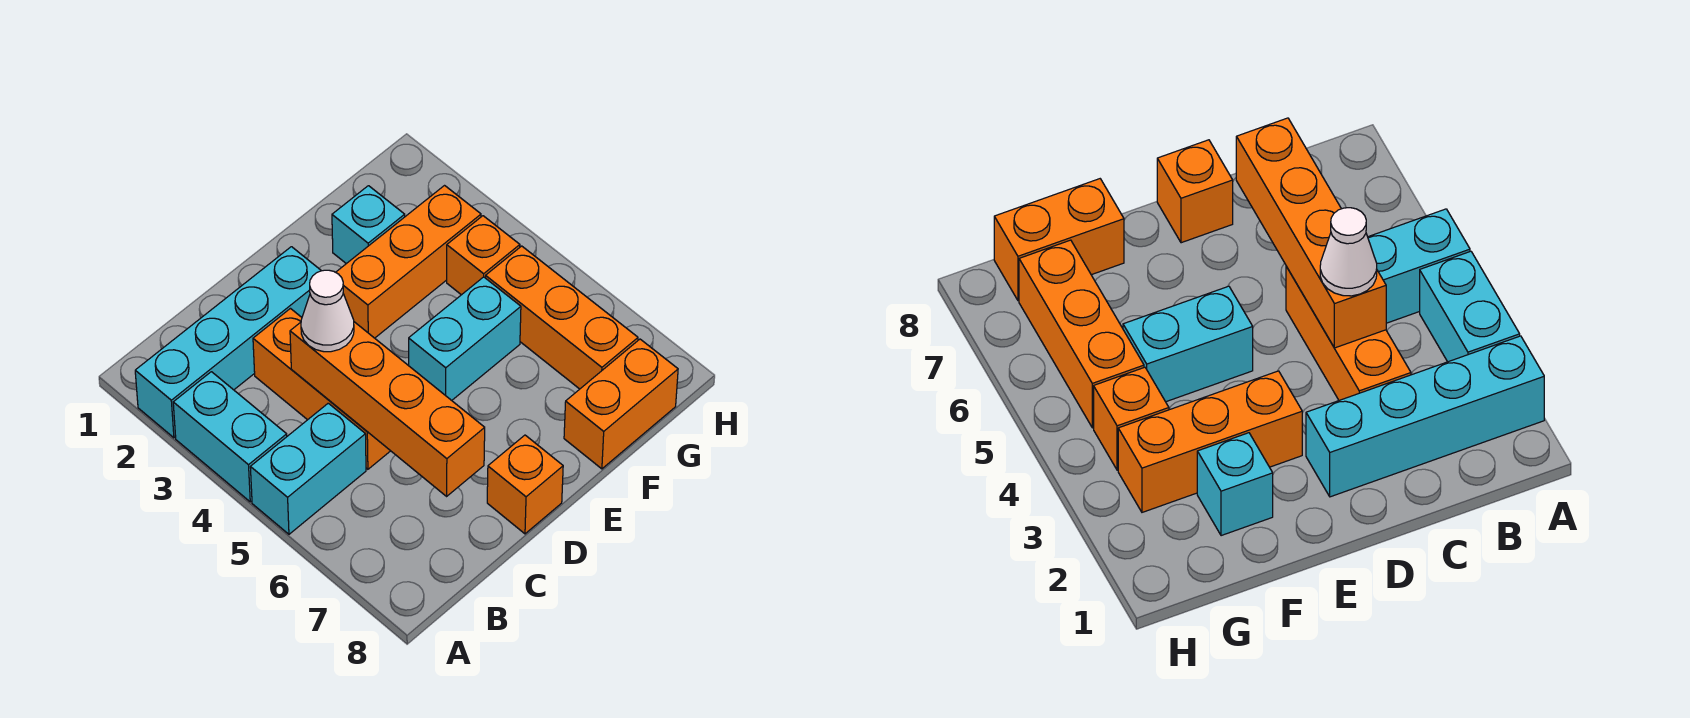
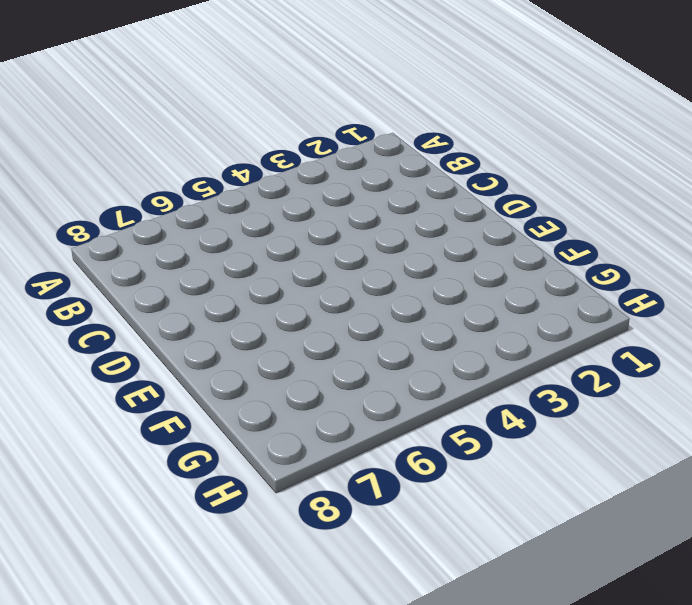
none -> cyan brick A2:D2 level 1
none -> cyan brick A3:A4 level 1
none -> cyan brick A5:B5 level 1

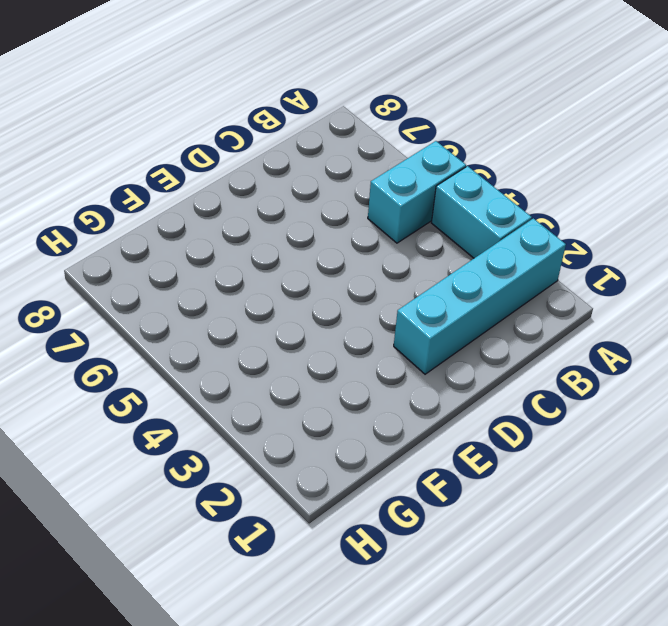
none -> orange brick C3:C5 level 1
none -> orange brick D8 level 1
none -> orange brick E3:G3 level 1

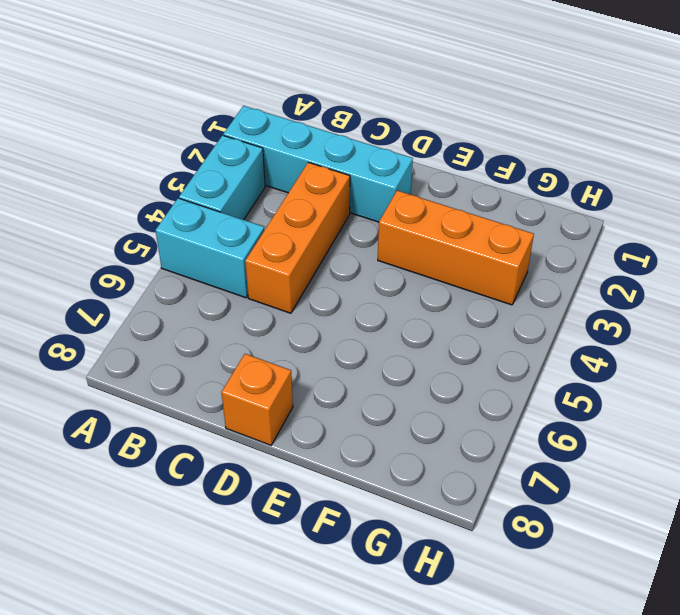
none -> cyan brick E5:F5 level 1
none -> cyan brick F2 level 1
none -> orange brick F8:G8 level 1

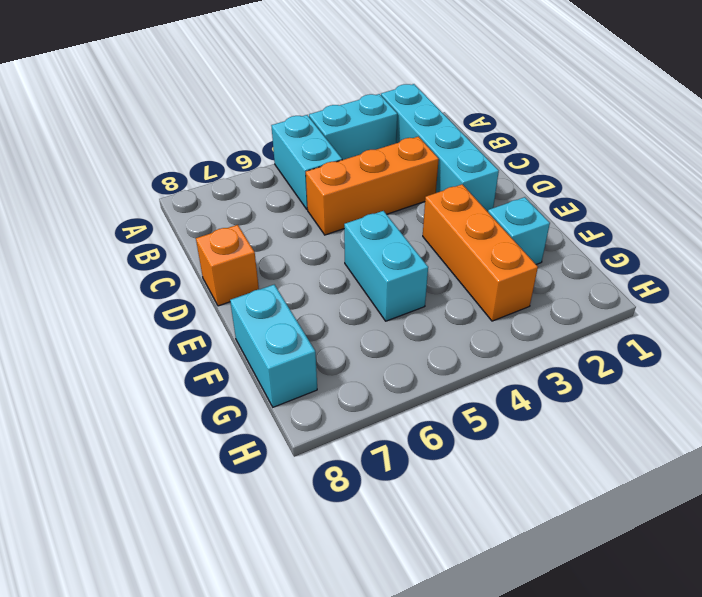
cyan brick F8:G8 level 1 -> orange brick F8:G8 level 1
none -> orange brick G4 level 1
none -> orange brick G5:G7 level 1
none -> orange brick C4:C7 level 2

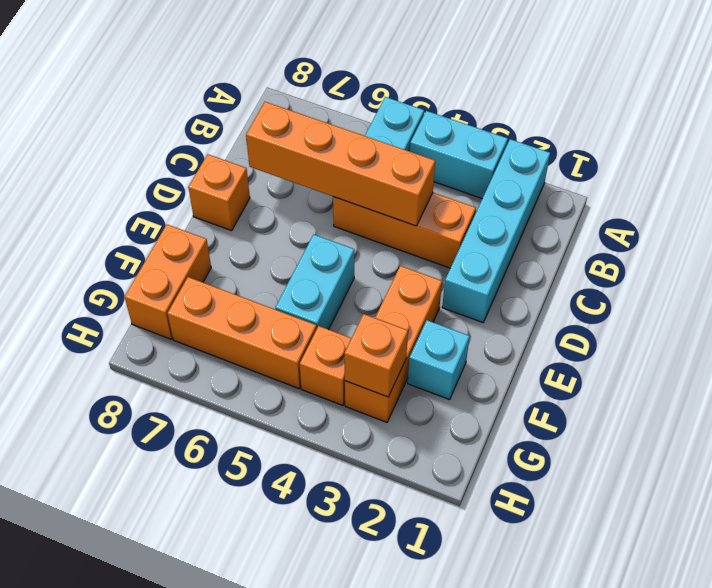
orange brick G3 level 2 -> none
none -> white cone C4 level 3

